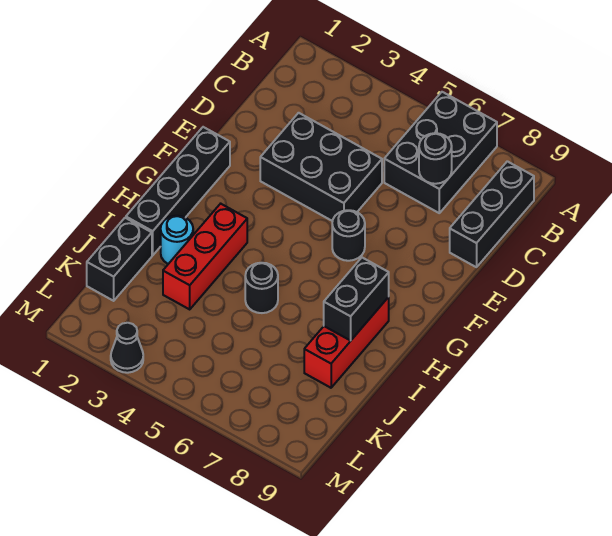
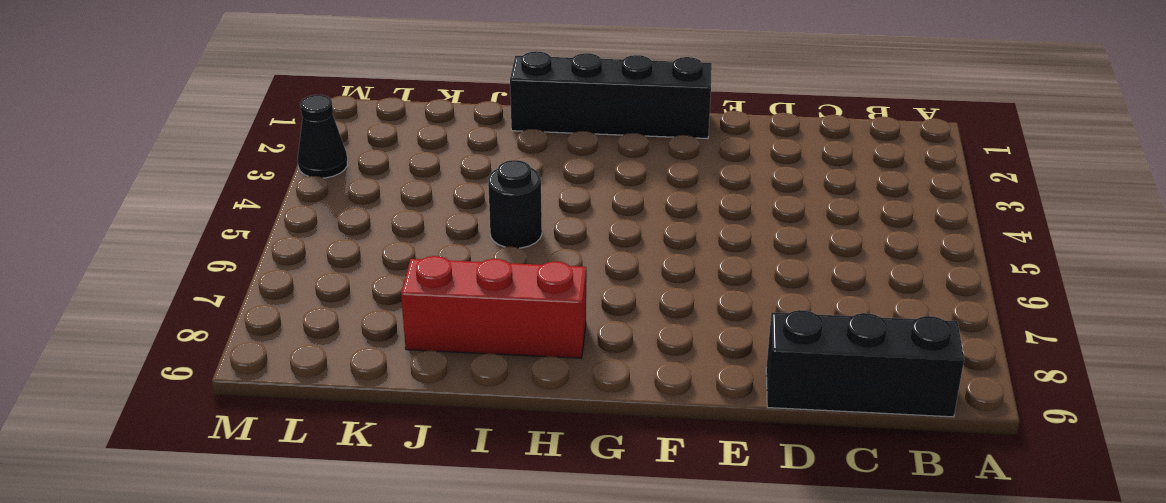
none -> black brick A6:C7 level 1
none -> black brick D3:E5 level 1
none -> black round brick F6 level 1

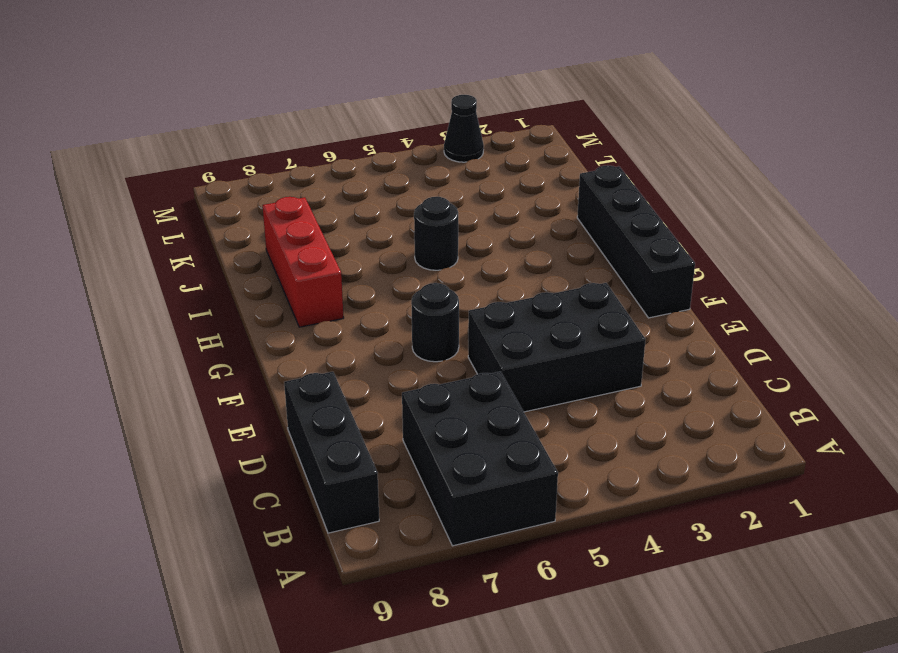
none -> red brick H3:J3 level 1
none -> cyan round brick I2 level 1
none -> black brick J1:K1 level 1

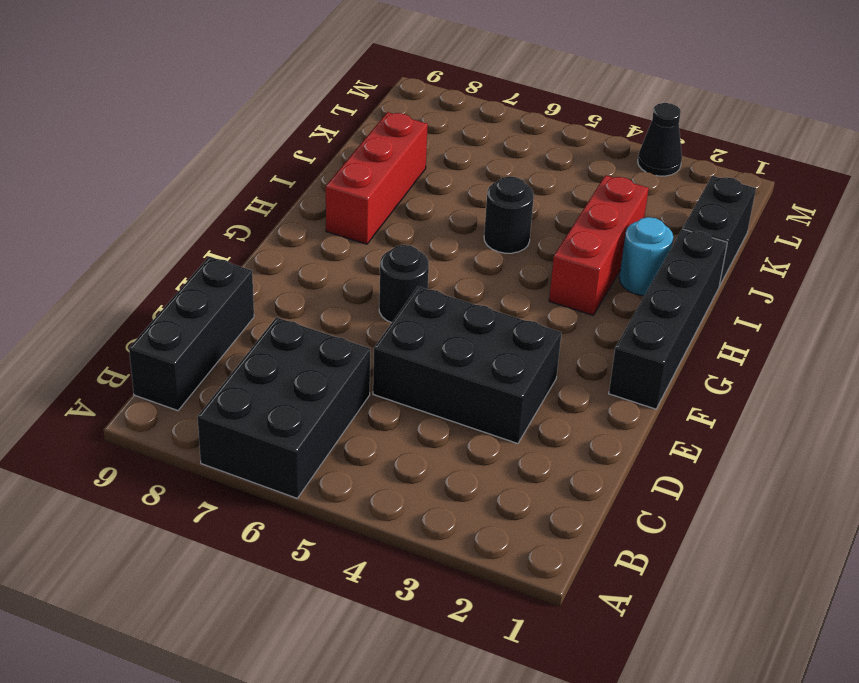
none -> black round brick C7 level 2
none -> black brick H8:I8 level 2

